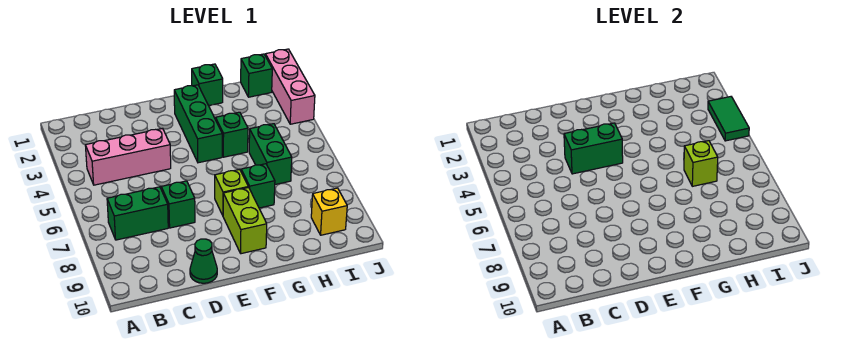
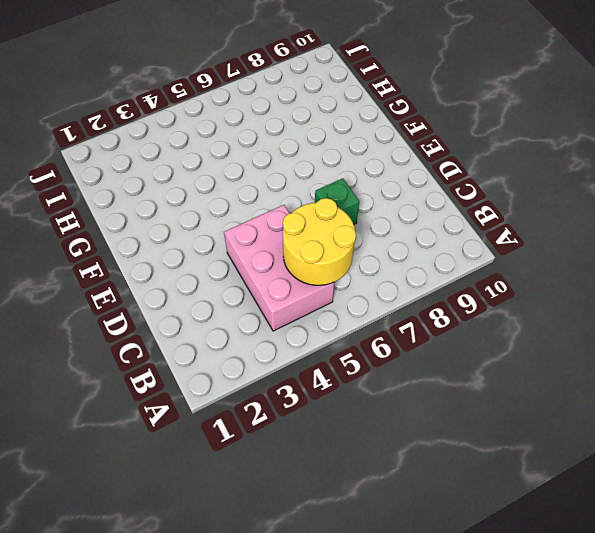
pink brick B4:D5 level 1 -> pink brick B4:D4 level 1
yellow round brick B5:C6 level 2 -> none
none -> green brick B7:C7 level 1
none -> green cone D10 level 1
none -> green brick F2:F4 level 1

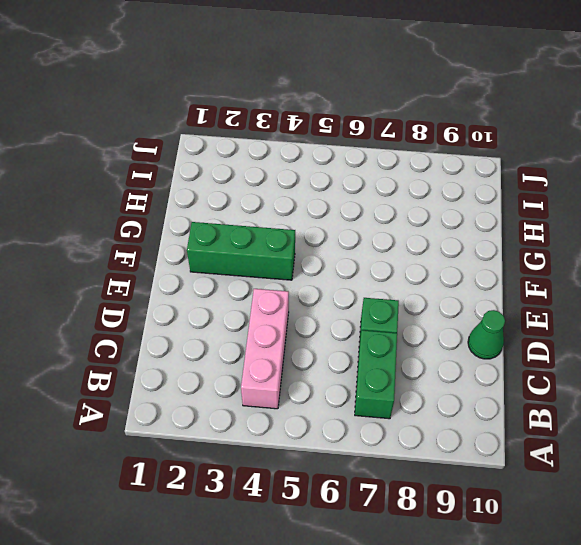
none -> lime brick F7 level 1
none -> lime brick F8:F9 level 1
none -> green brick G1 level 1

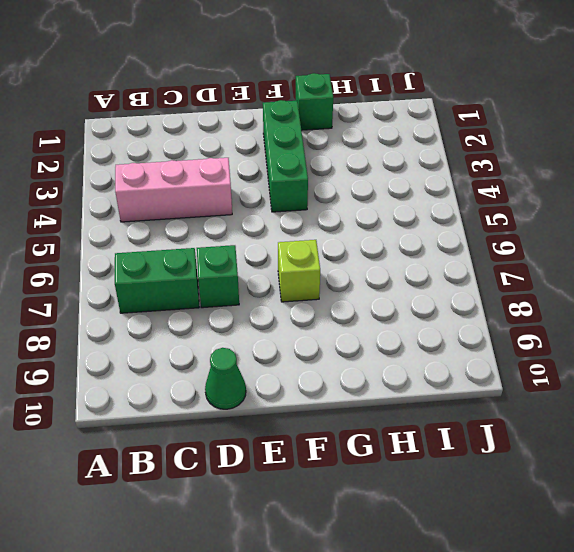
none -> lime brick F8:F9 level 1
none -> green brick G4 level 1
none -> green brick G7 level 1

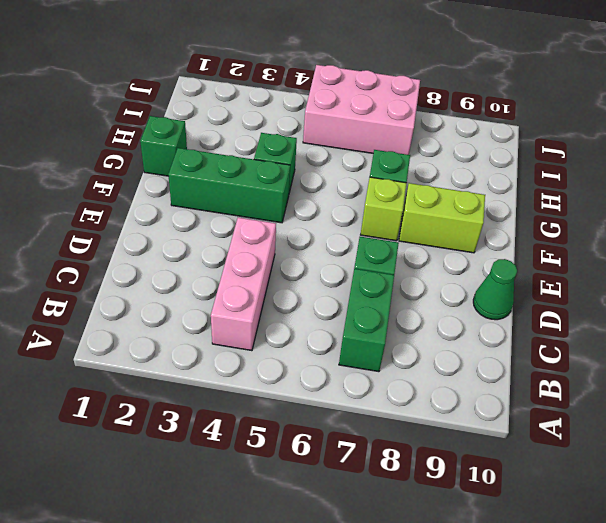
pink brick I5:J7 level 1 -> none
none -> green brick H5:H6 level 1
none -> green brick I1 level 1
none -> yellow brick I9 level 1

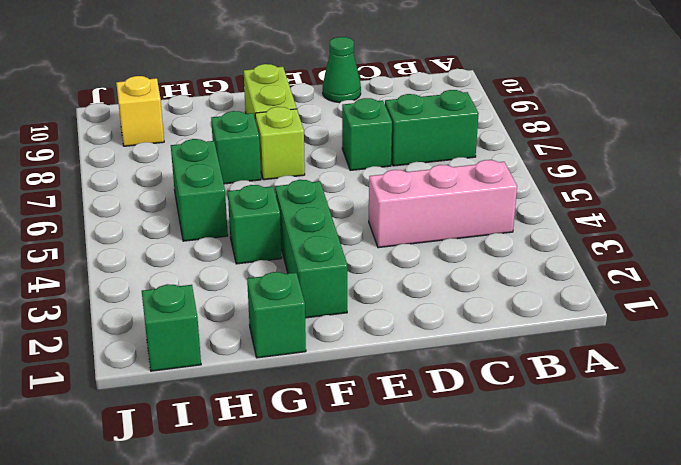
none -> pink brick J1:J3 level 1
none -> green brick D4:E4 level 2
none -> lime brick H6 level 2

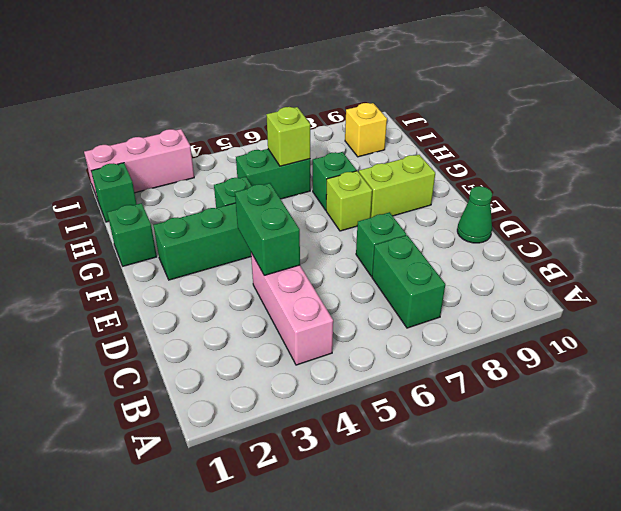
none -> green tile J3:J4 level 2

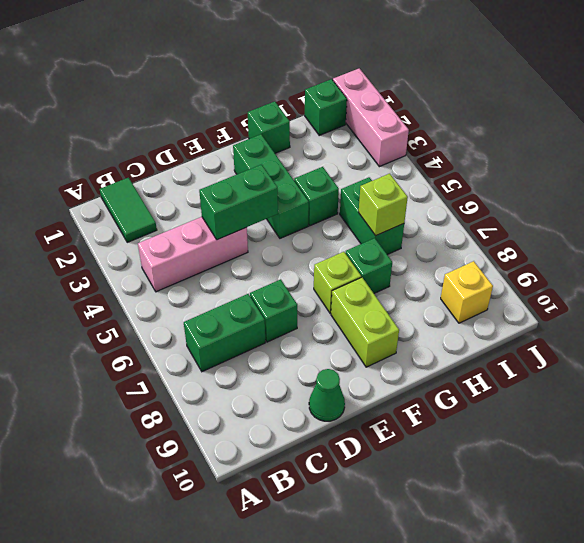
green tile B1:B2 level 1 -> green tile J3:J4 level 2

